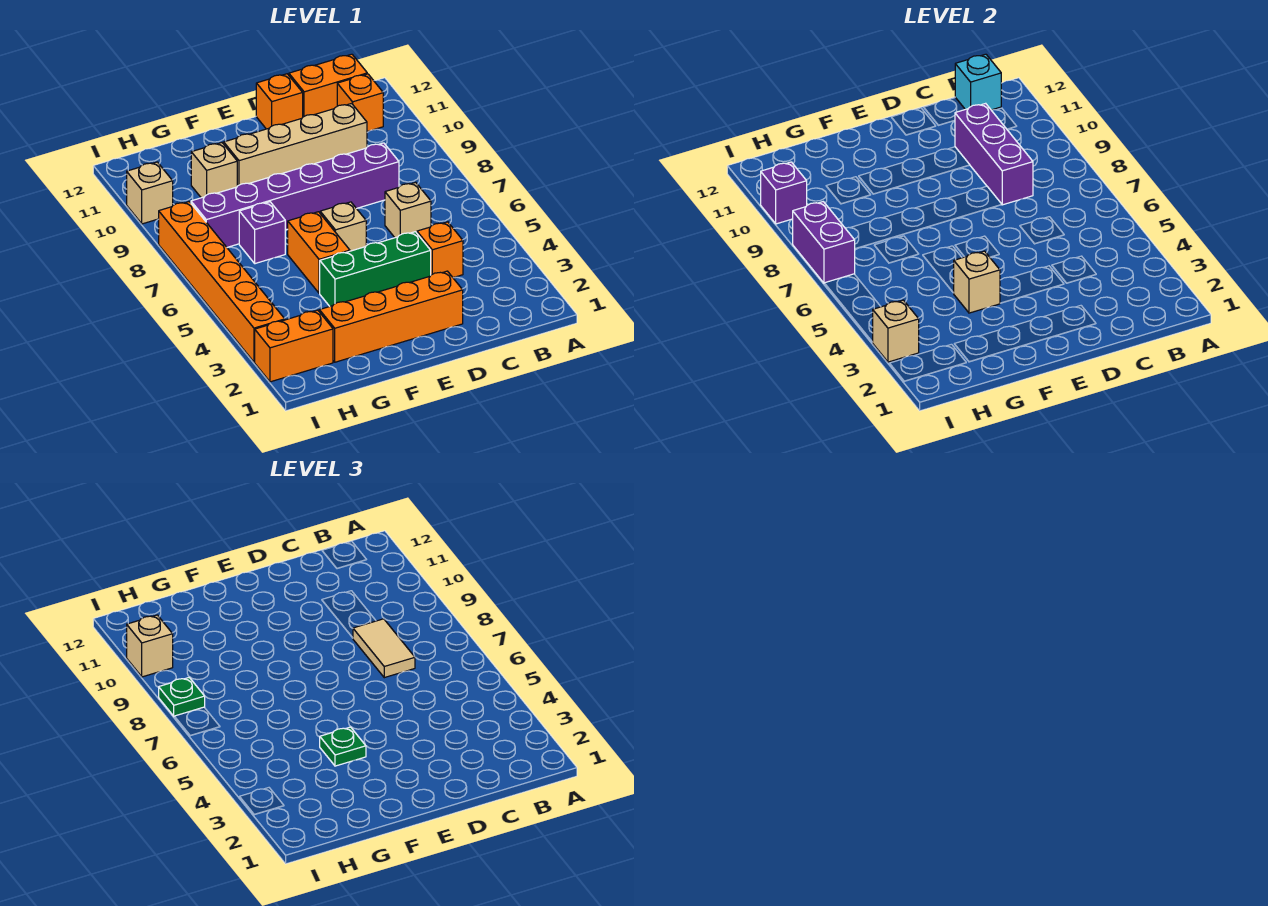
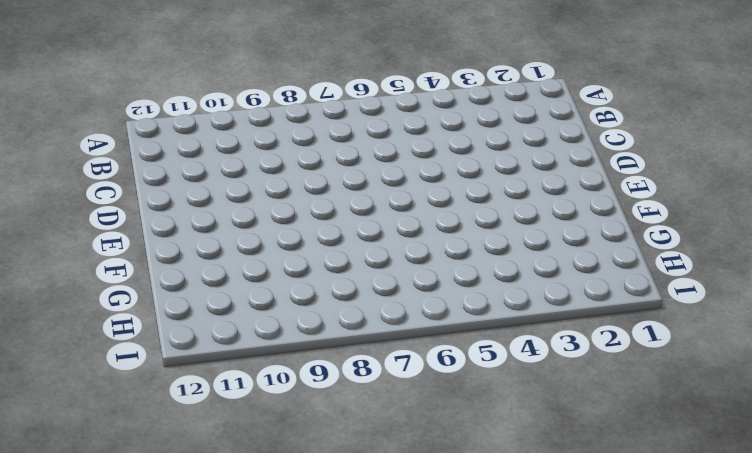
none -> orange brick B11 level 1
none -> orange brick B12:C12 level 1
none -> orange brick C4 level 1

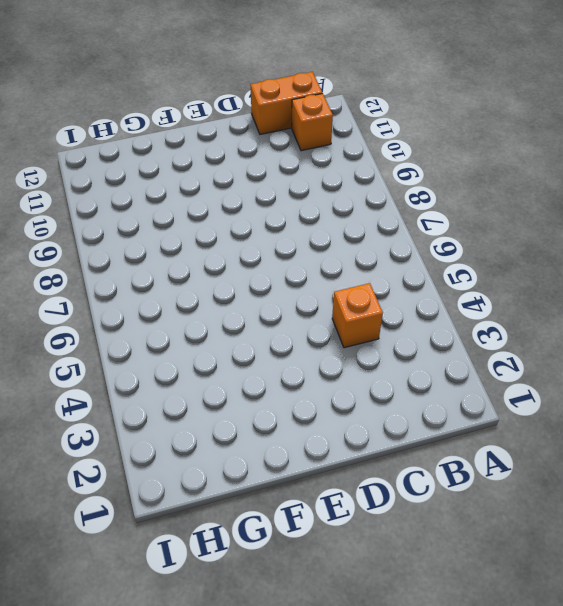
none -> tan brick C6 level 1
none -> purple brick C8:H8 level 1
none -> tan brick C10:F10 level 1

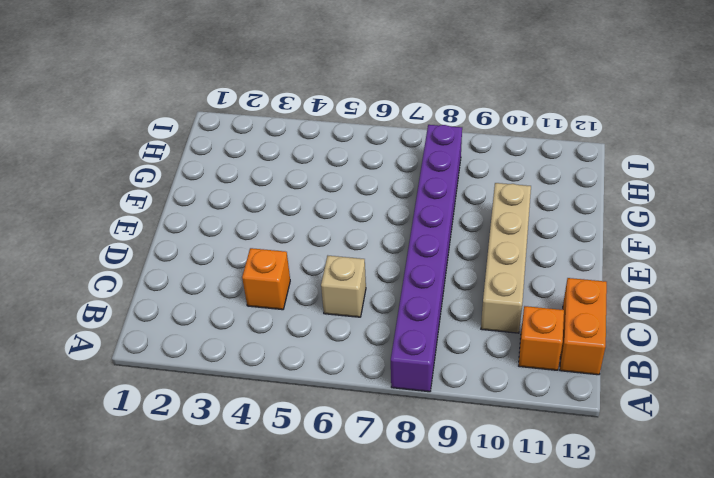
purple brick A8:H8 level 1 -> purple brick C8:H8 level 1
none -> orange brick D2:G2 level 1
none -> green brick D4:F4 level 1
none -> orange brick D12 level 1

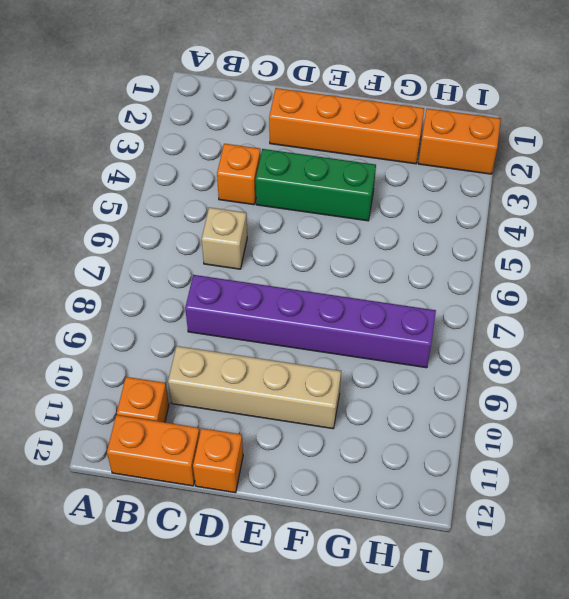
none -> tan brick E6 level 1
none -> orange brick F5:F6 level 1
none -> purple brick G7 level 1

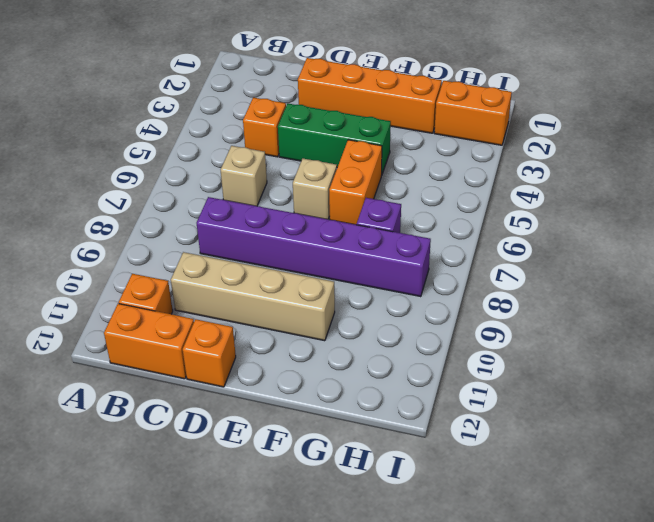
none -> tan brick G10 level 1
none -> orange brick I3:I8 level 1
none -> tan brick I10 level 1

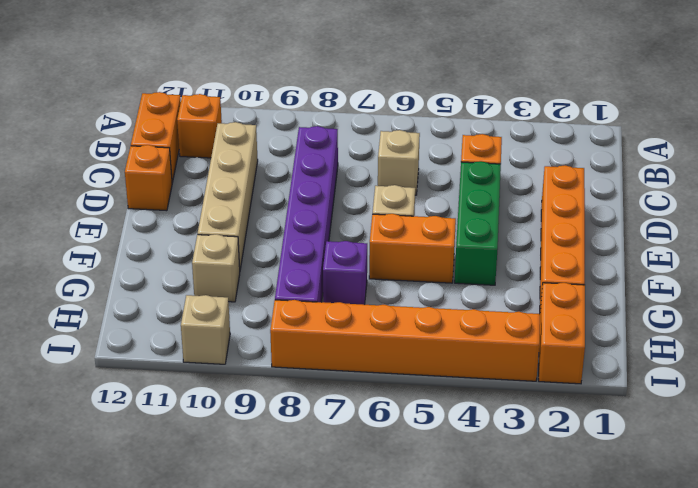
none -> cyan brick B12 level 2
none -> purple brick C8:C10 level 2
none -> tan brick F4 level 2

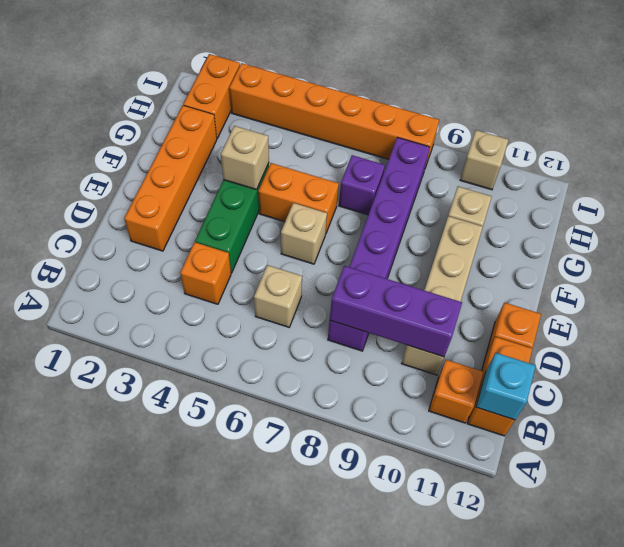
none -> tan brick I3 level 2
none -> purple brick I7:I8 level 2
none -> purple brick I10 level 2

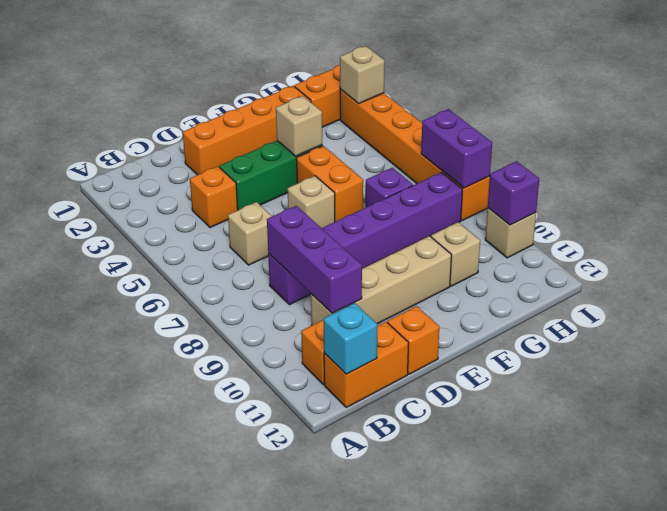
none -> tan tile C7:C8 level 3
none -> green plate F4 level 3
none -> green plate I8 level 3

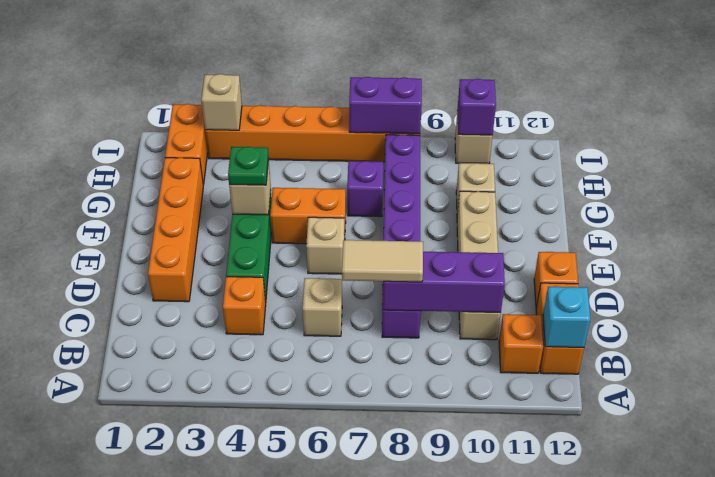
none -> green plate I8 level 3
none -> tan brick I10 level 3

